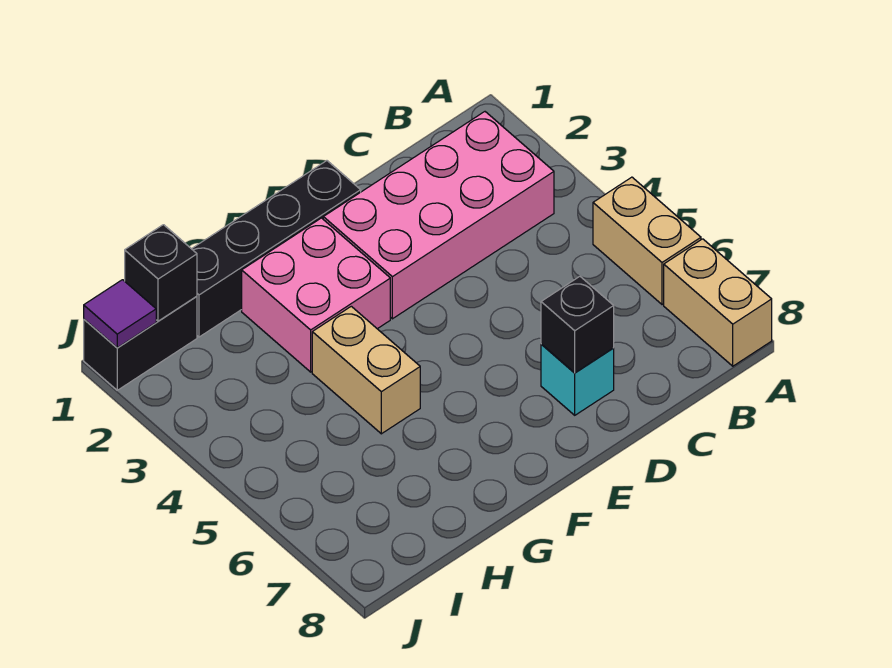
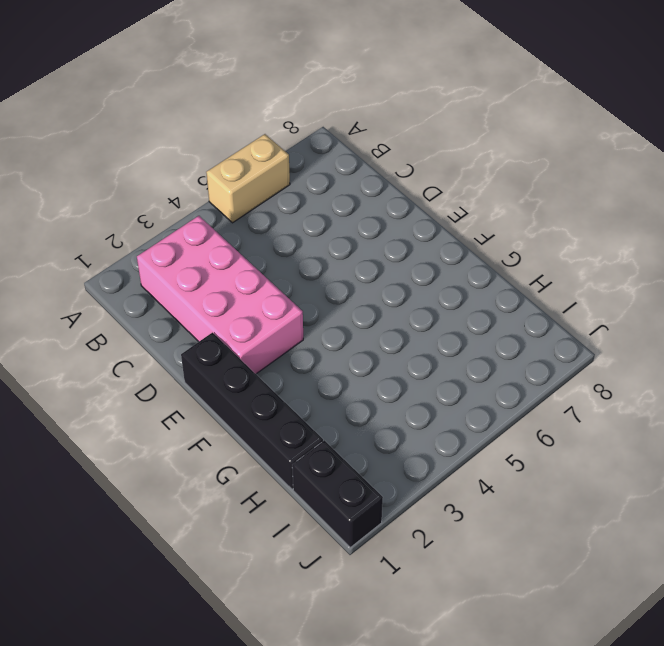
none -> tan brick A7:A8 level 1
none -> cyan brick D7 level 1

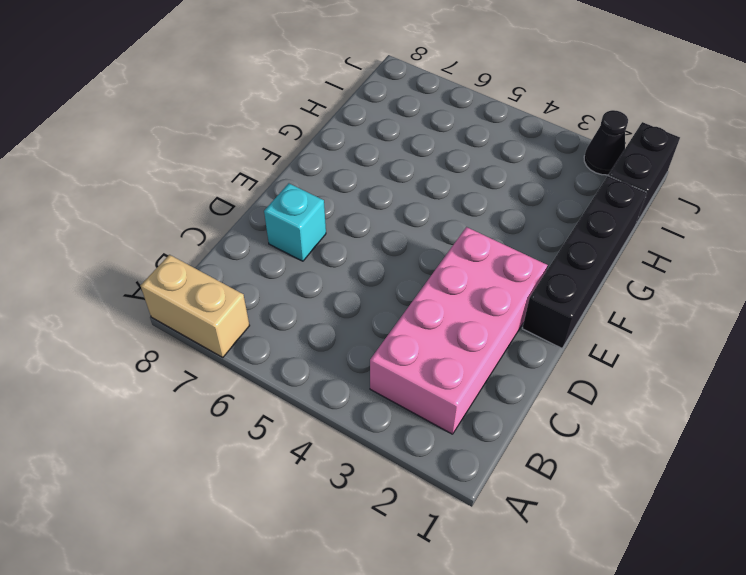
black cone J2 level 1 -> none
none -> tan brick A5:A6 level 1
none -> pink brick F2:G3 level 1

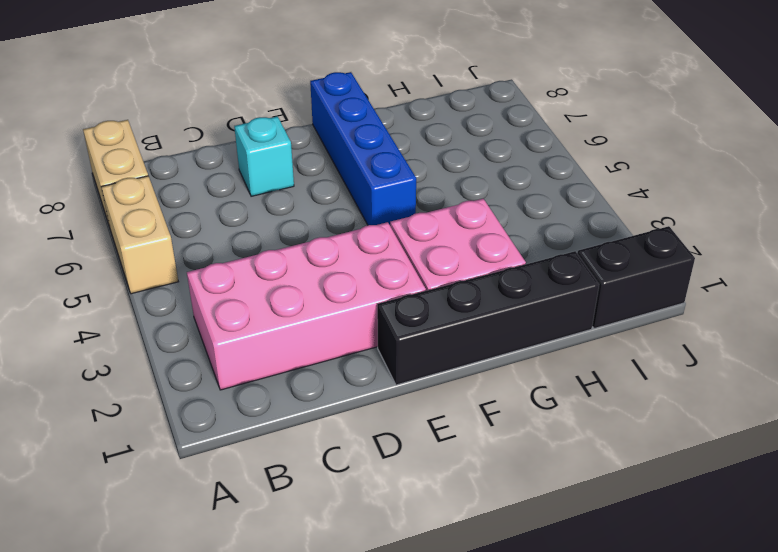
blue brick F5:F8 level 1 -> none
none -> tan brick G4:G5 level 1
none -> black brick D7 level 2

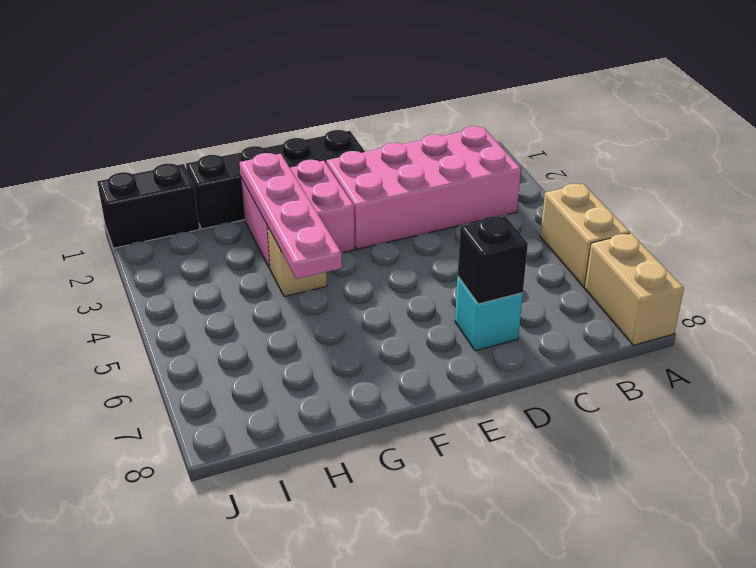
pink plate G2:G5 level 2 -> none
tan brick G4 level 1 -> tan brick G4:G5 level 1
none -> black brick I1 level 2
none -> purple tile J1 level 2

